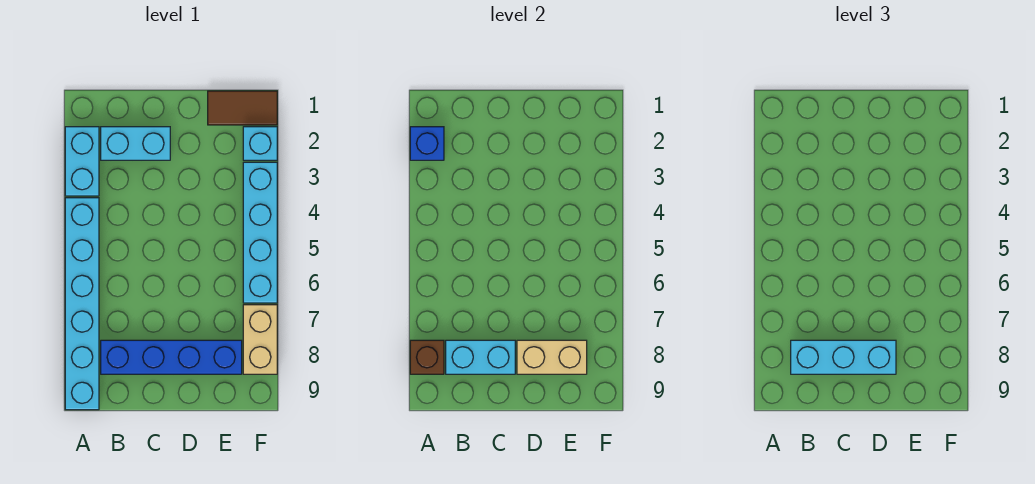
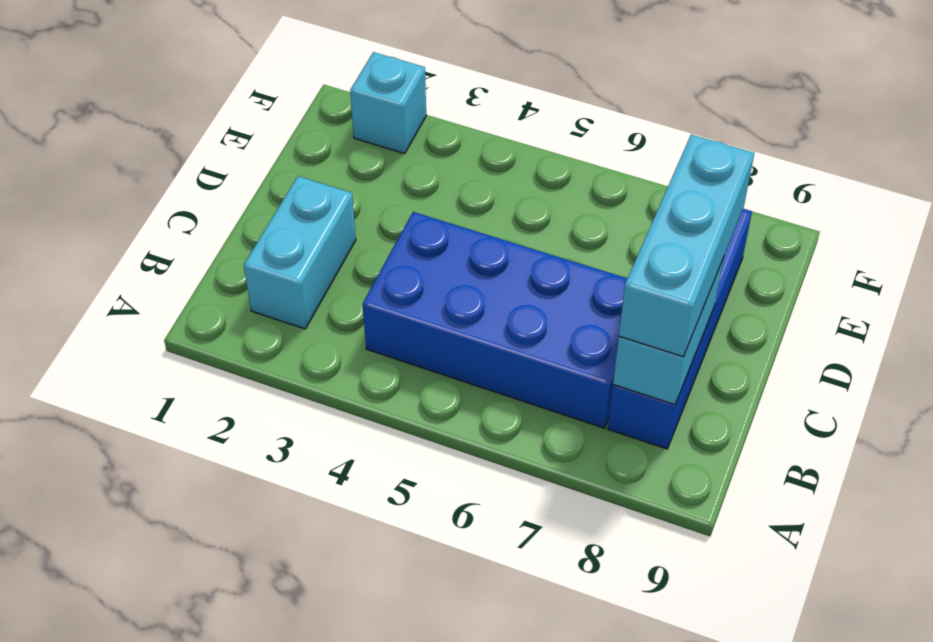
blue brick B4:C7 level 1 -> none
none -> cyan brick A2:A3 level 1
none -> cyan brick A4:A9 level 1
none -> brown tile E1:F1 level 1

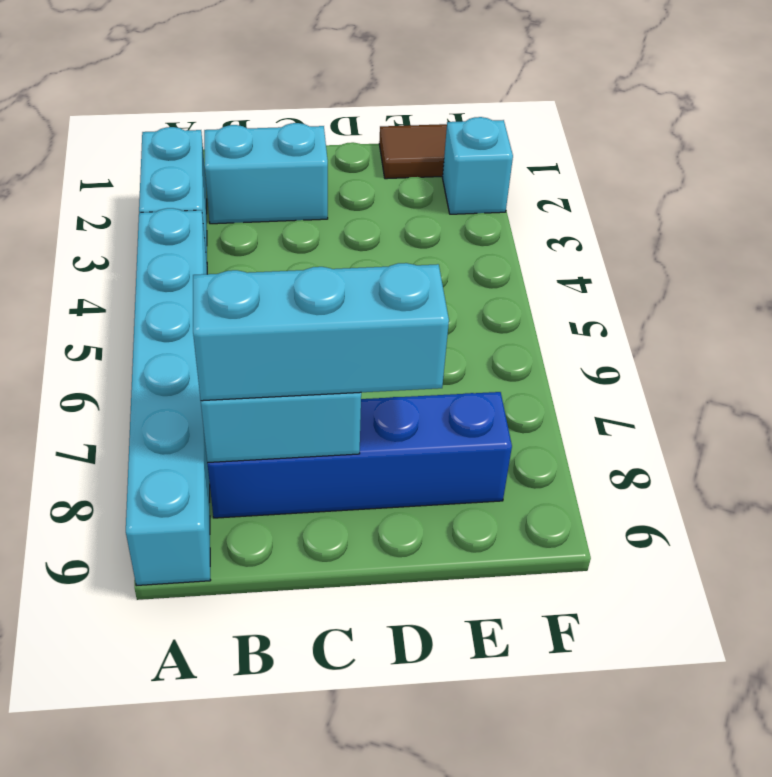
none -> cyan brick F3:F6 level 1
none -> tan brick F7:F8 level 1
none -> blue brick A2 level 2

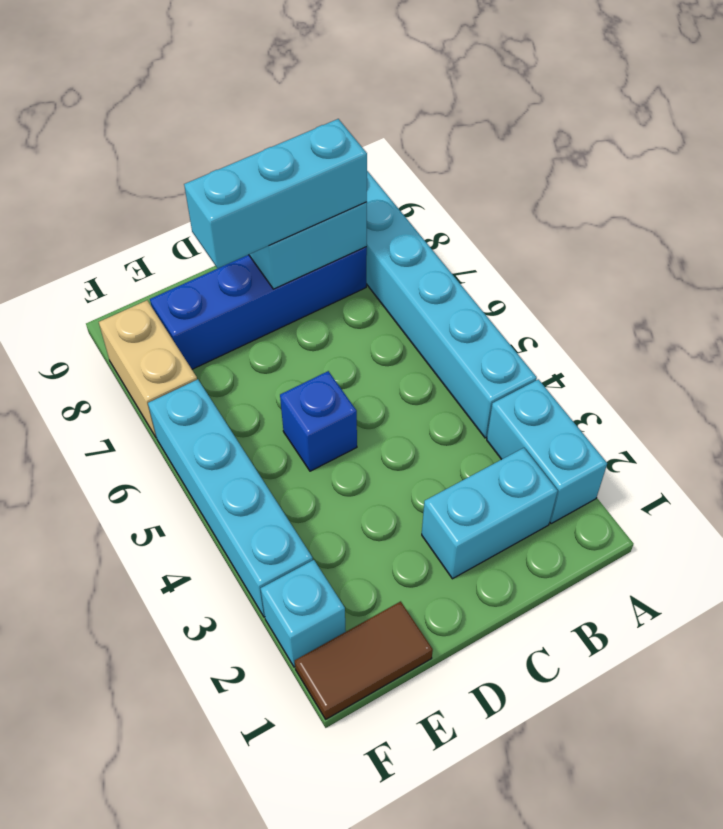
blue brick D5 level 1 -> blue brick A2 level 2
none -> brown brick A8 level 2
none -> tan brick D8:E8 level 2

